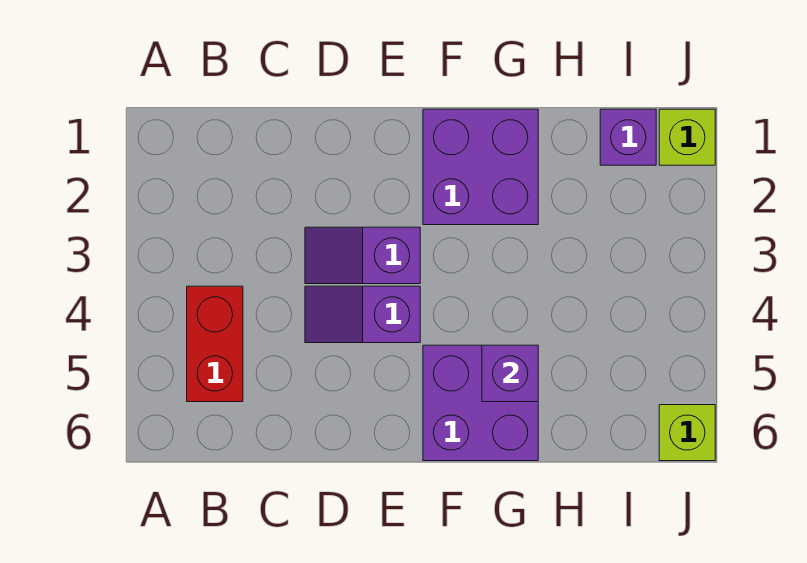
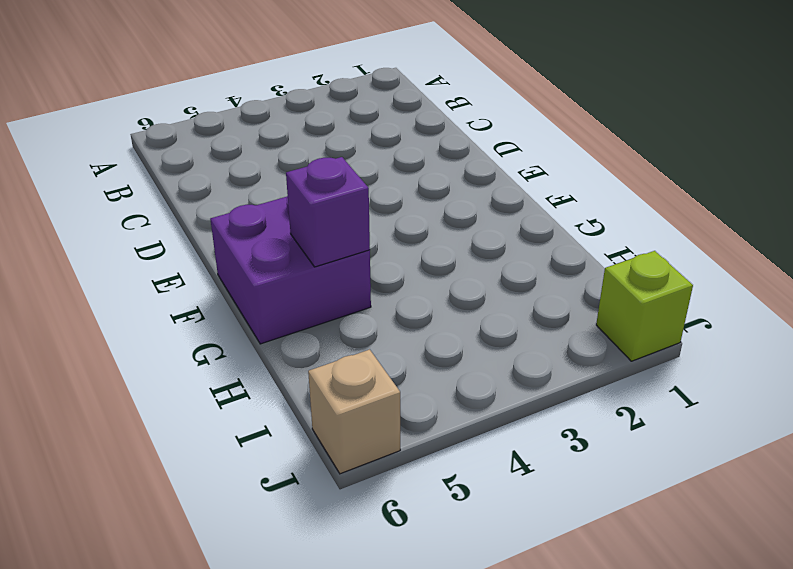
tan brick J6 level 1 -> lime brick J6 level 1
none -> red brick B4:B5 level 1
none -> purple slope D3:E3 level 1 top E

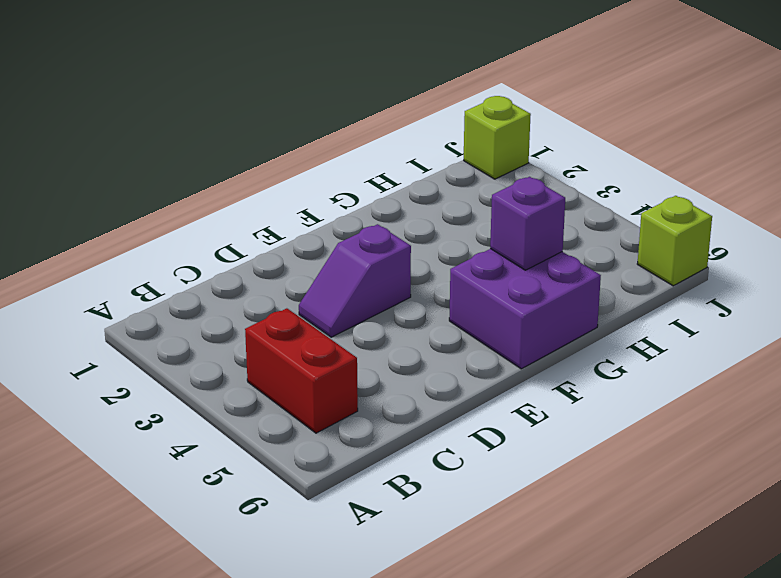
none -> purple slope D4:E4 level 1 top E
none -> purple brick F1:G2 level 1

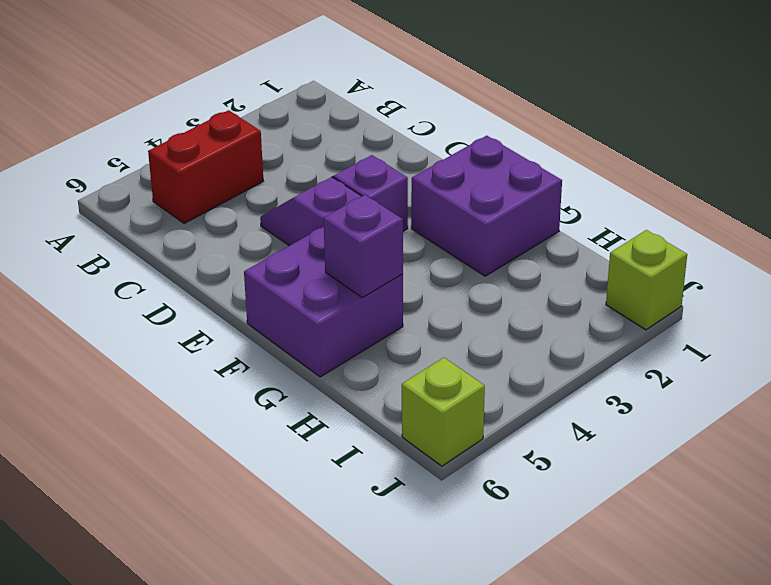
none -> purple brick I1 level 1

